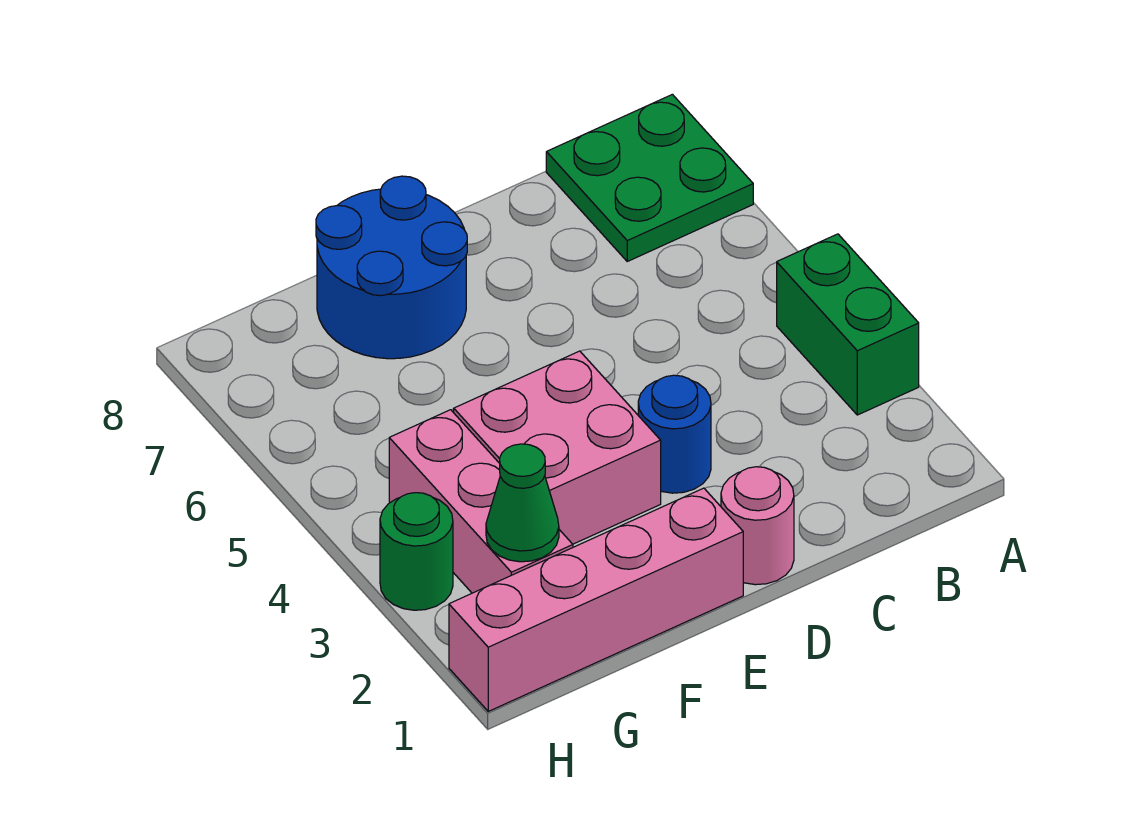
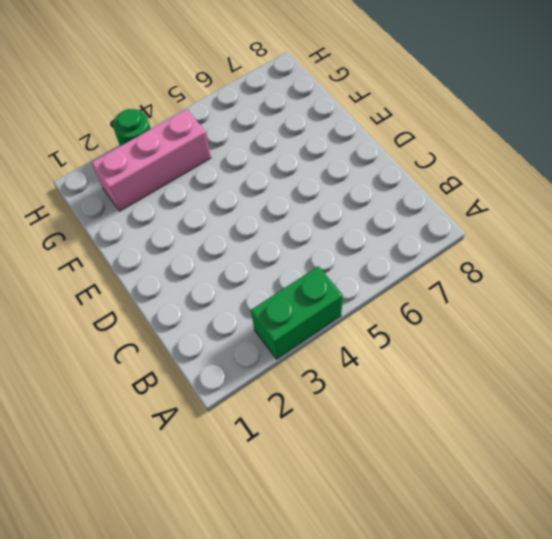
none -> green plate A7:B8 level 1
none -> pink round brick D1 level 1

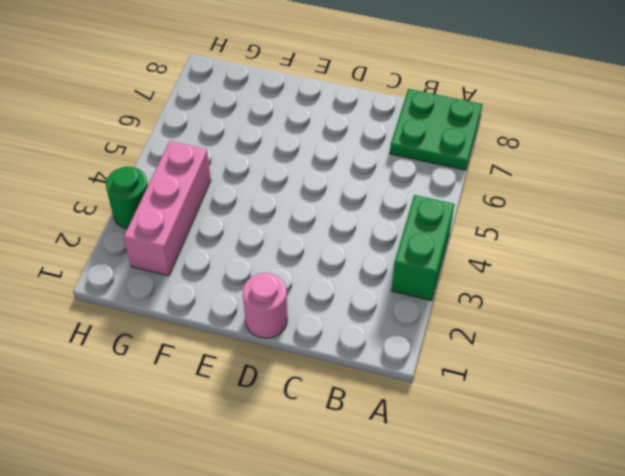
none -> blue round brick D3 level 1
none -> pink brick E1:H1 level 1

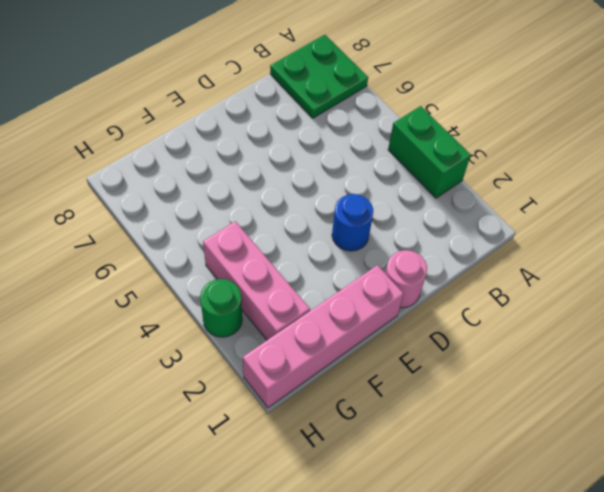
none -> pink brick E3:F4 level 1
none -> blue round brick E7:F8 level 1

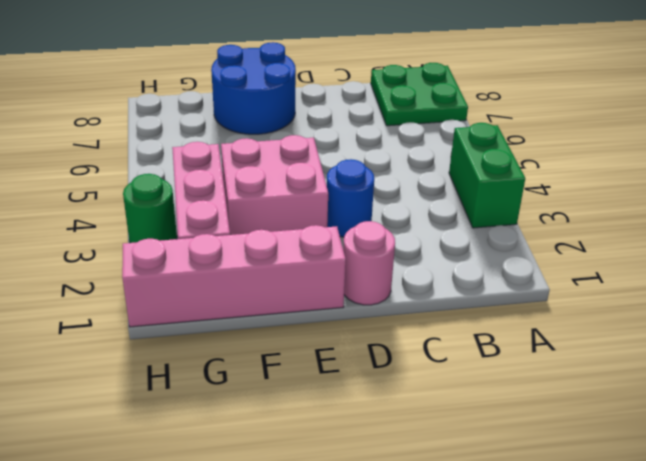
none -> green cone G2 level 2

